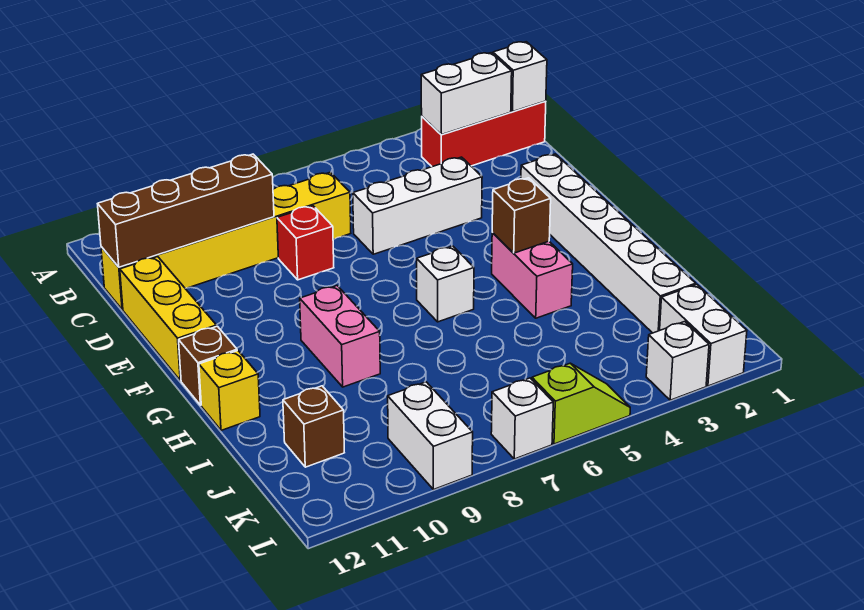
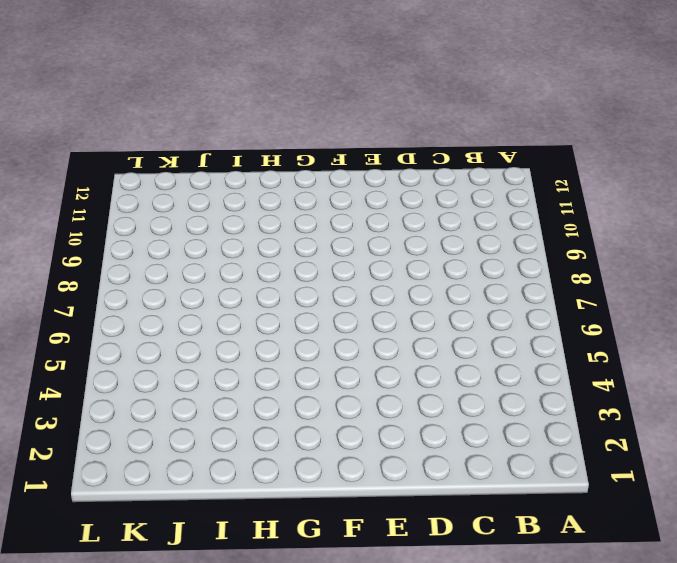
none -> red brick B1:B3 level 1
none -> yellow brick C7:C12 level 1
none -> white brick D4:D6 level 1

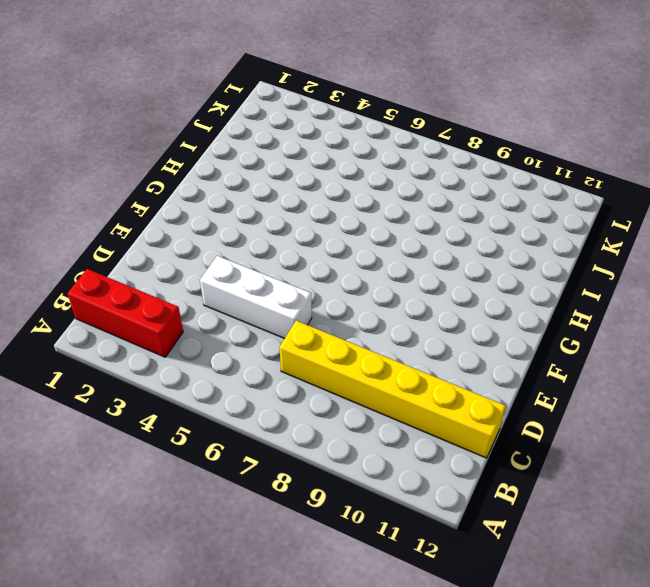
none -> red brick D8 level 1
none -> yellow brick D12:F12 level 1
none -> white brick E2:J2 level 1

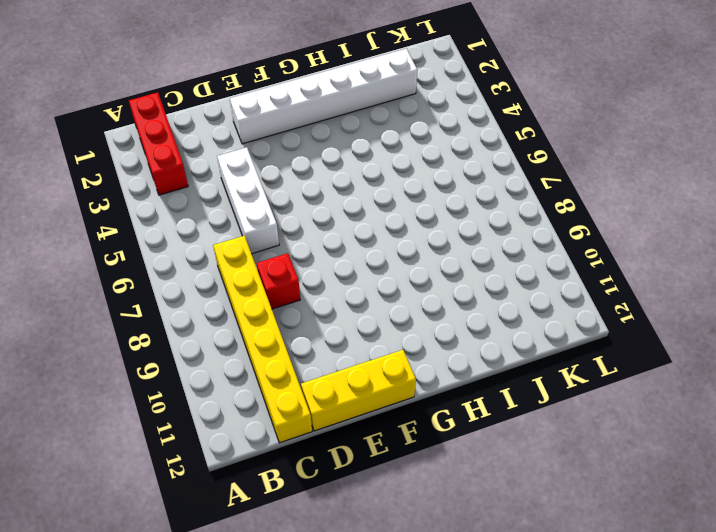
none -> pink brick G4:H4 level 1
none -> white brick G6 level 1
none -> pink brick G9:H9 level 1

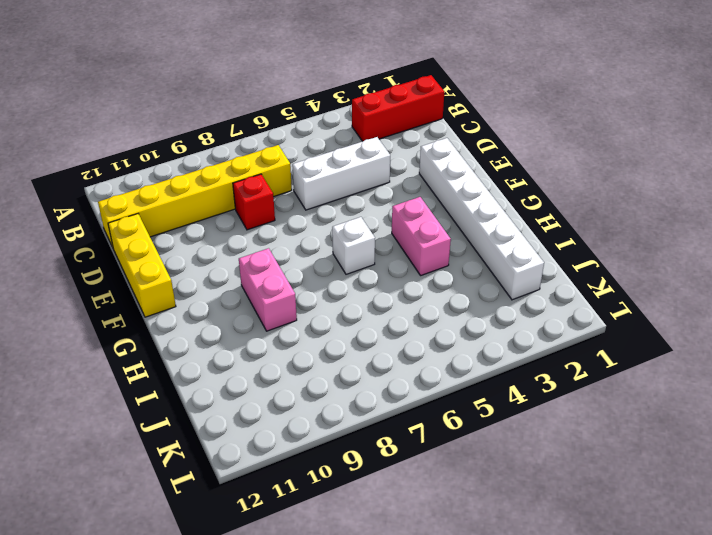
none -> brown brick G12 level 1
none -> yellow brick H12 level 1
none -> brown brick J11 level 1

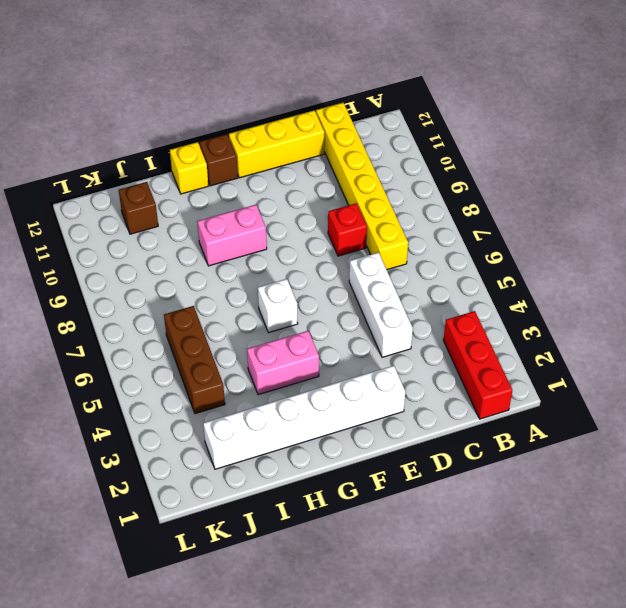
brown brick J4:J6 level 1 -> none
none -> white brick K2:L2 level 1
none -> white brick K9:L9 level 1
none -> white brick L3 level 1

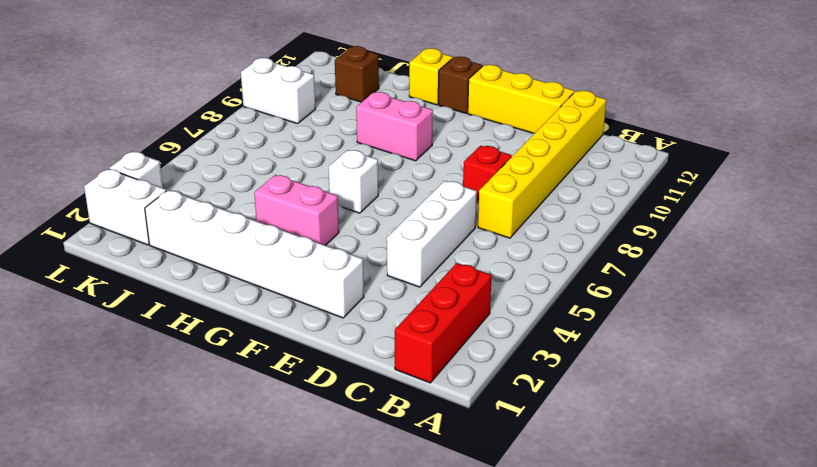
none -> lime slope L5:L6 level 1 top 6
none -> white brick L7 level 1
none -> white brick B1 level 2

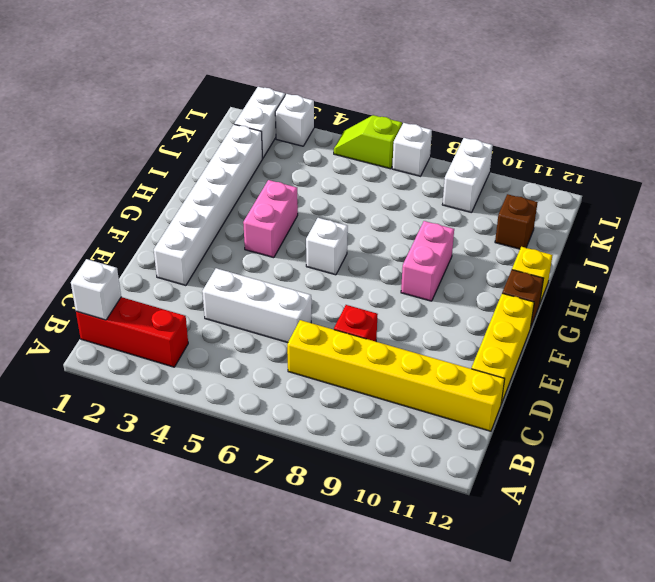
none -> white brick B2:B3 level 2
none -> brown brick C9:C12 level 2
none -> brown brick G4 level 2

